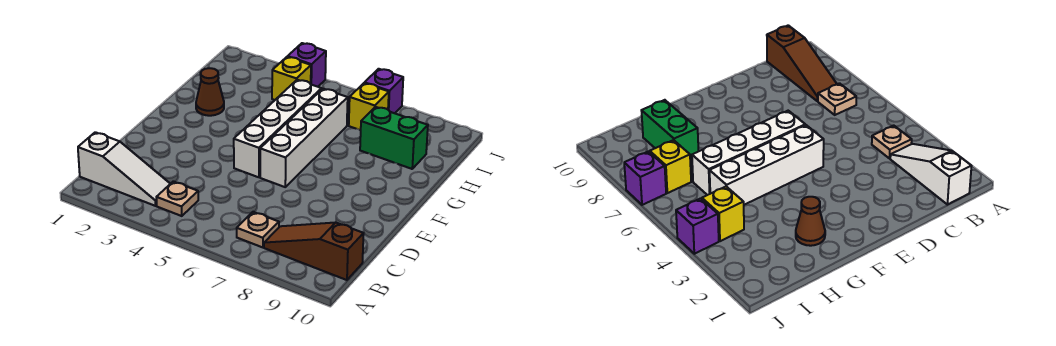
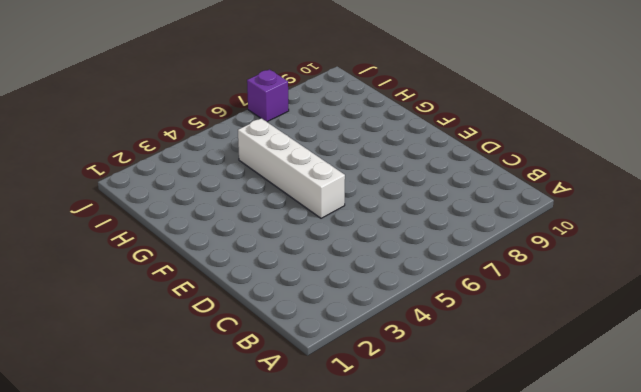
none -> white slope B1:B3 level 1 top 1
none -> tan plate B4 level 1
none -> tan plate B7 level 1

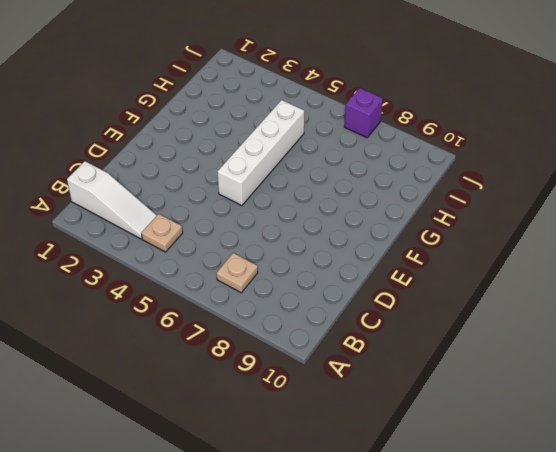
none -> brown slope B8:B10 level 1 top 10
none -> white brick E6:H6 level 1
none -> brown cone G2 level 1

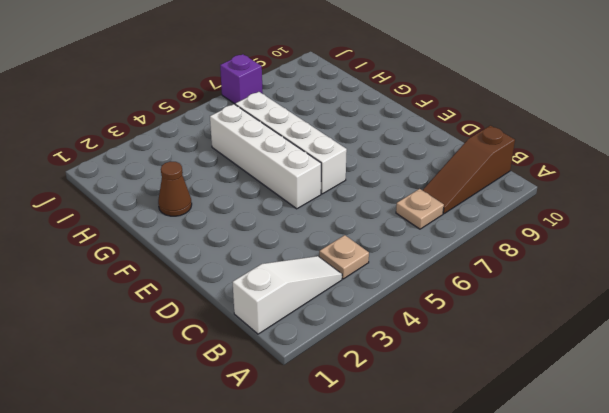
none -> green brick H8:H9 level 1
none -> yellow brick I4 level 1
none -> yellow brick I7 level 1

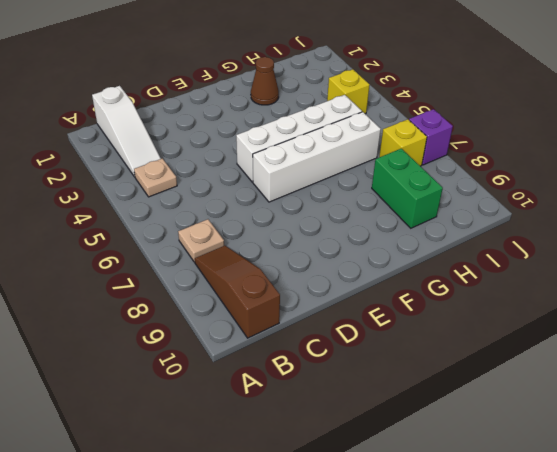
none -> purple brick J4 level 1

